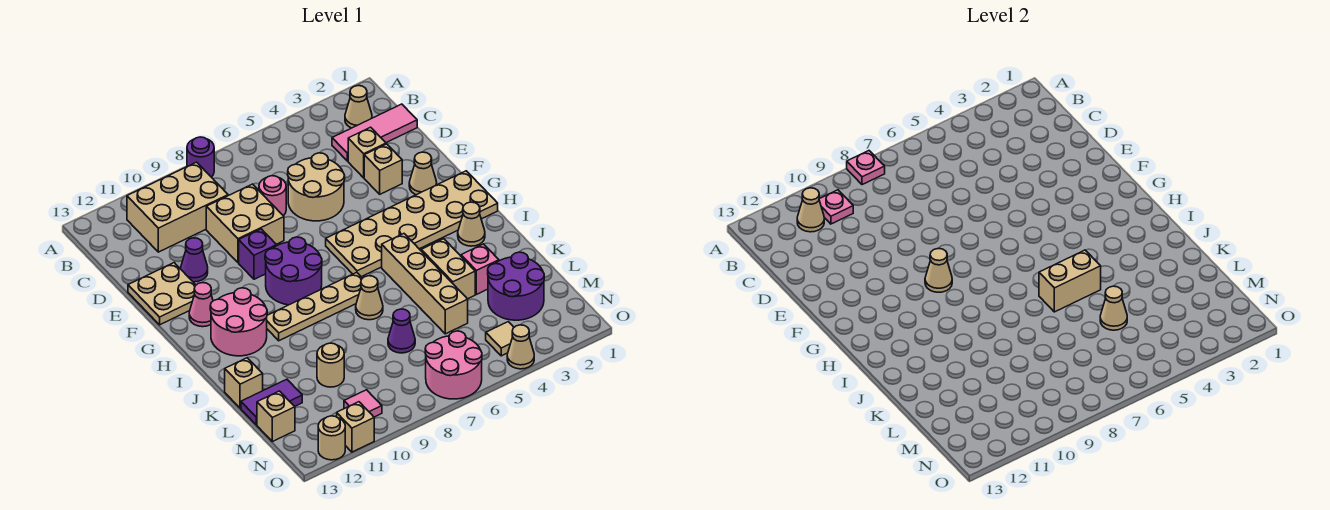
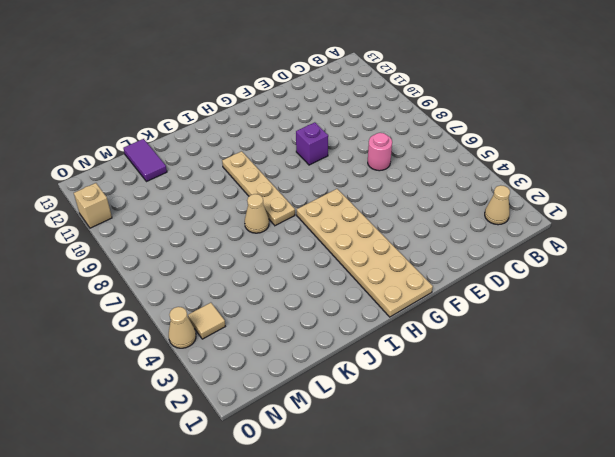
none -> purple round brick A8 level 1
none -> tan brick B9:C11 level 1
none -> pink tile C1:C3 level 1
none -> tan brick D3 level 1

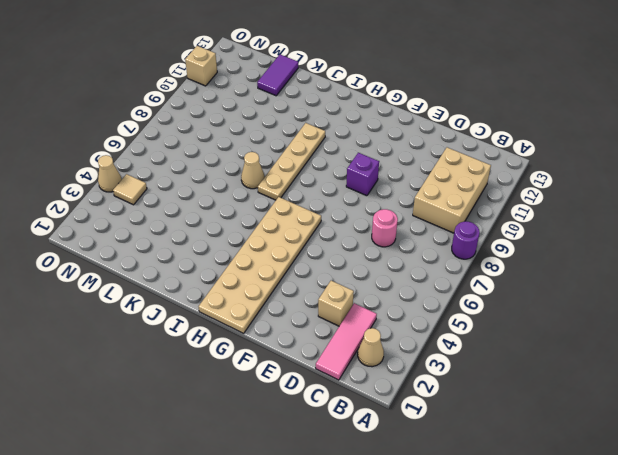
none -> tan round brick D5:E6 level 1
none -> tan brick D8:E9 level 1
none -> tan brick E3 level 1
none -> purple cone E11 level 1

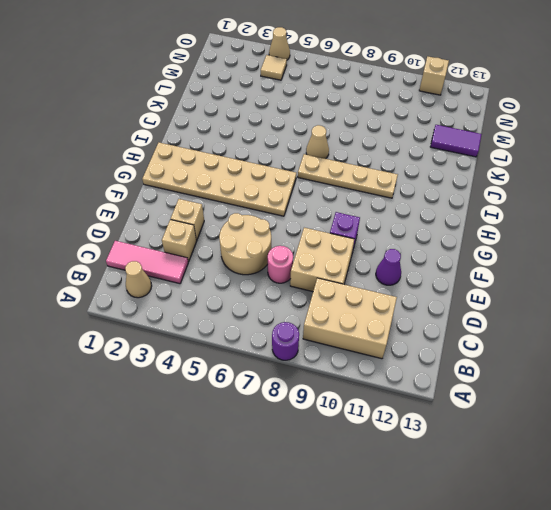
none -> tan plate E12:F13 level 1
none -> tan cone F2 level 1
none -> purple round brick G8:H9 level 1
none -> pink cone G12 level 1

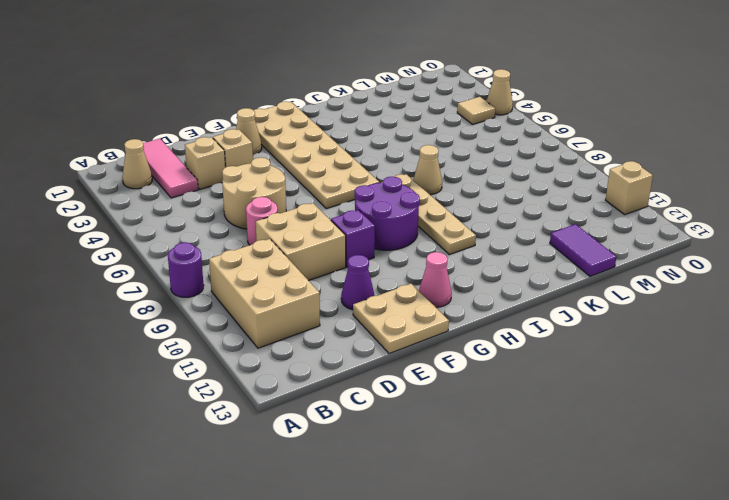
none -> pink round brick H11:I12 level 1
none -> tan cone I2 level 1
none -> tan brick I5:L5 level 1
none -> tan brick J4:K4 level 1

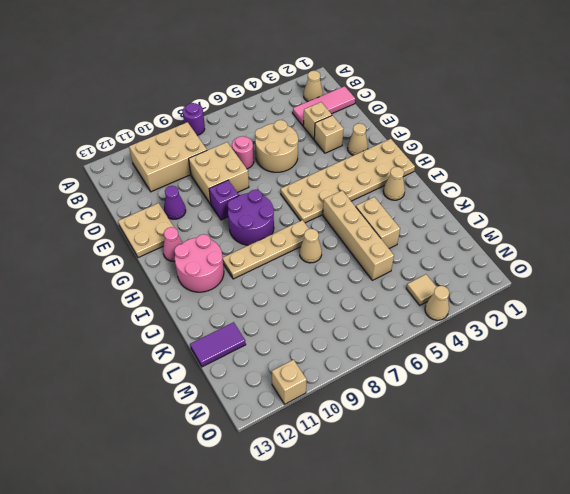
none -> pink brick K3 level 1
none -> tan brick K13 level 1
none -> purple round brick L2:M3 level 1
none -> purple cone L7 level 1

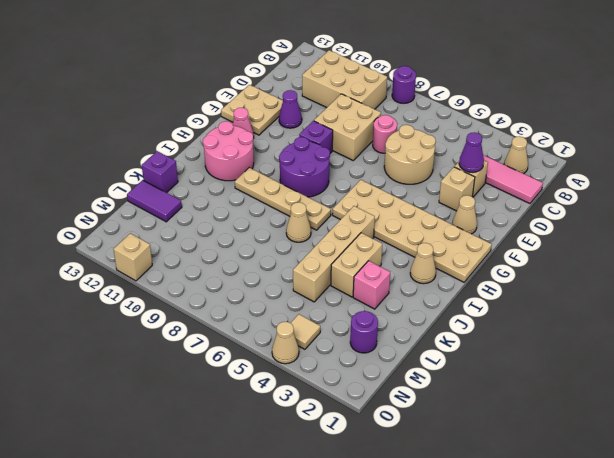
purple cone D3 level 2 -> purple cone L7 level 1
purple brick K13 level 1 -> tan brick K13 level 1
purple round brick M2 level 1 -> purple round brick L2:M3 level 1
none -> tan round brick L10 level 1
none -> tan brick M13 level 1
none -> pink round brick N6:O7 level 1
none -> pink tile N10 level 1

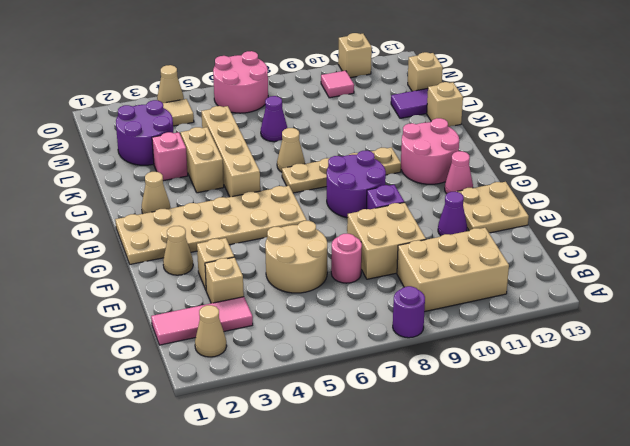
none -> tan round brick L10 level 1
none -> tan round brick O12 level 1
none -> pink plate A8 level 2
none -> pink plate B10 level 2

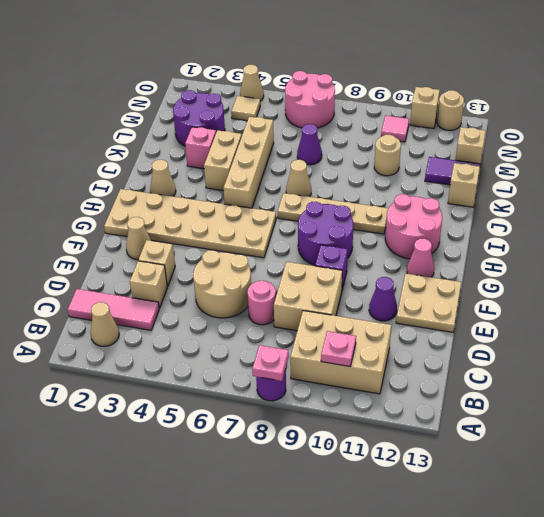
none -> tan cone B11 level 2
none -> tan cone G9 level 2
none -> tan brick J5:J6 level 2
none -> tan cone L5 level 2

